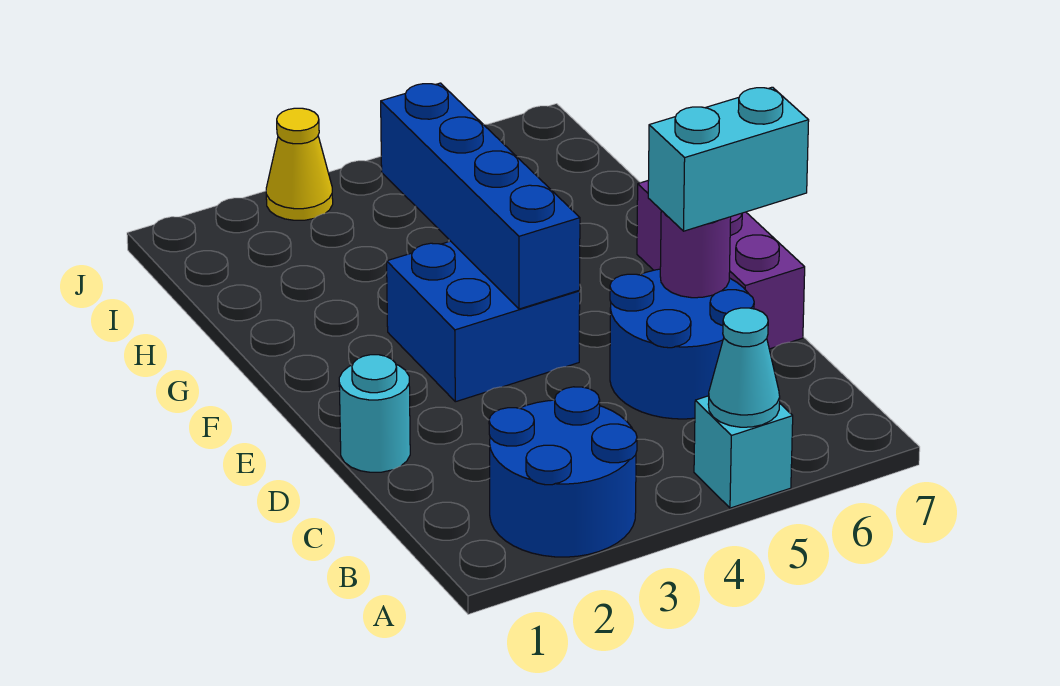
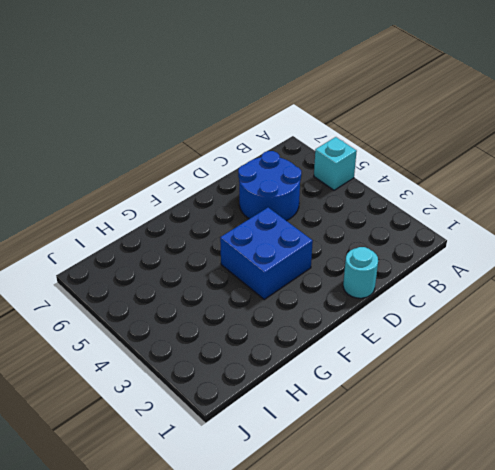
none -> blue round brick A2:B3 level 1
none -> purple brick D7:F7 level 1

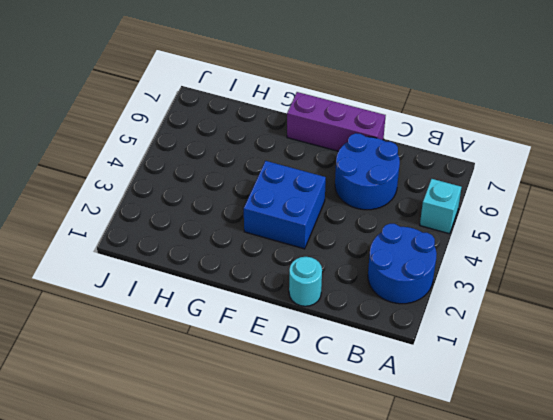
none -> yellow cone J3 level 1
none -> cyan cone A5 level 2

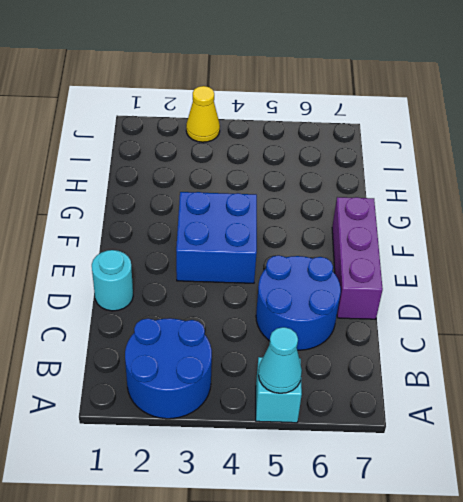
none -> purple round brick D6 level 2
none -> blue brick E4:H4 level 2

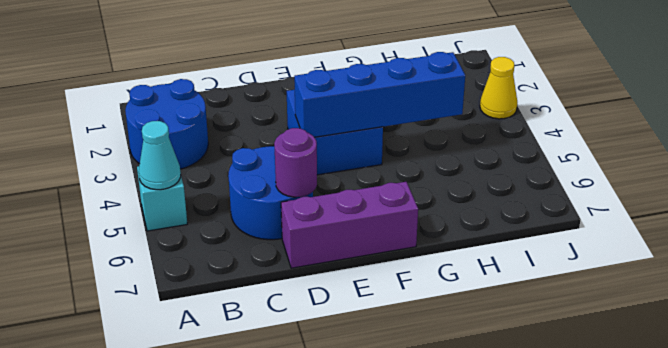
none -> cyan round brick D1 level 1
none -> cyan brick D6:D7 level 3

